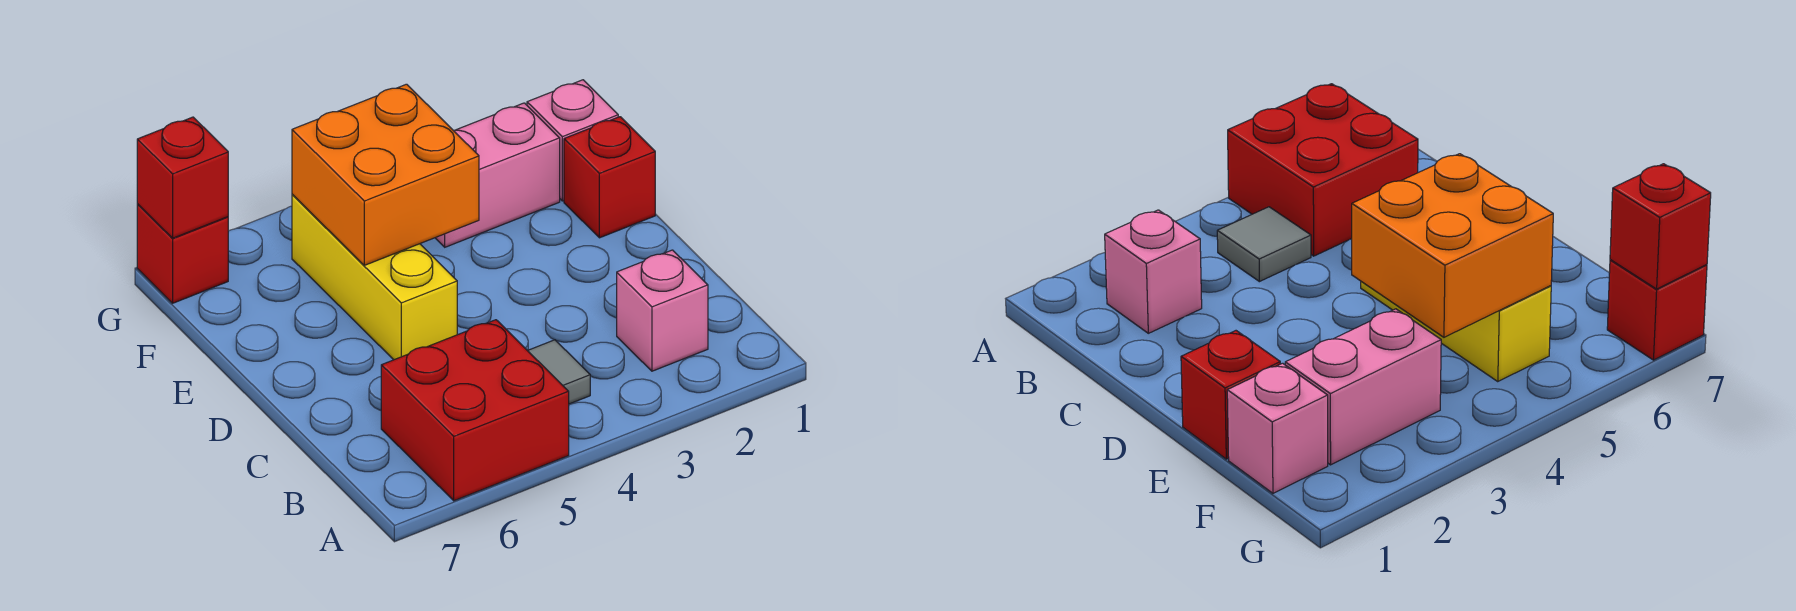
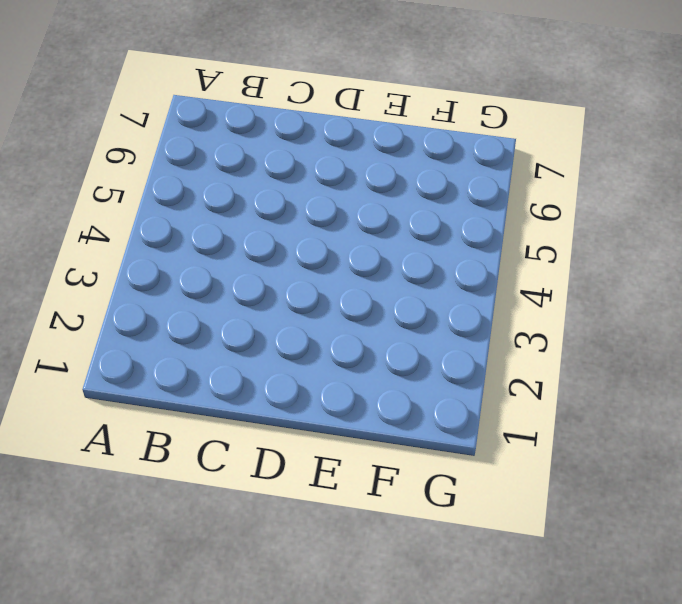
none -> red brick A5:B6 level 1
none -> pink brick B2 level 1

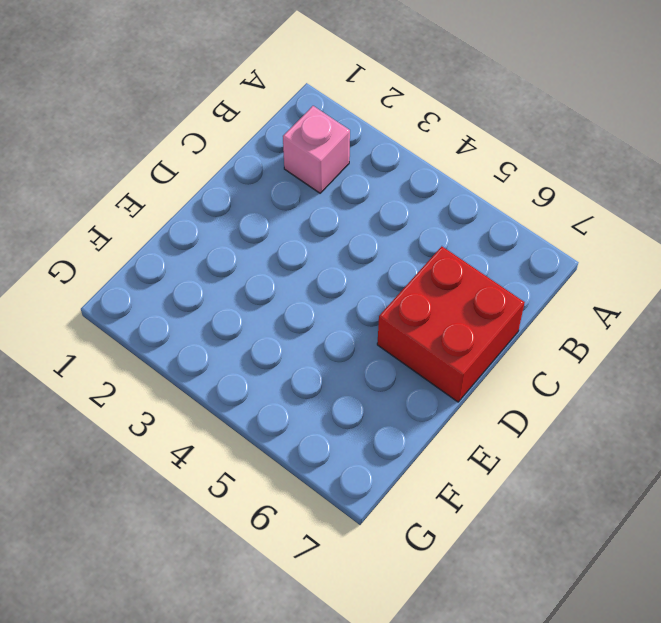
red brick C6:D7 level 1 -> red brick A5:B6 level 1
none -> grey tile B4 level 1
none -> yellow brick D5:F5 level 1

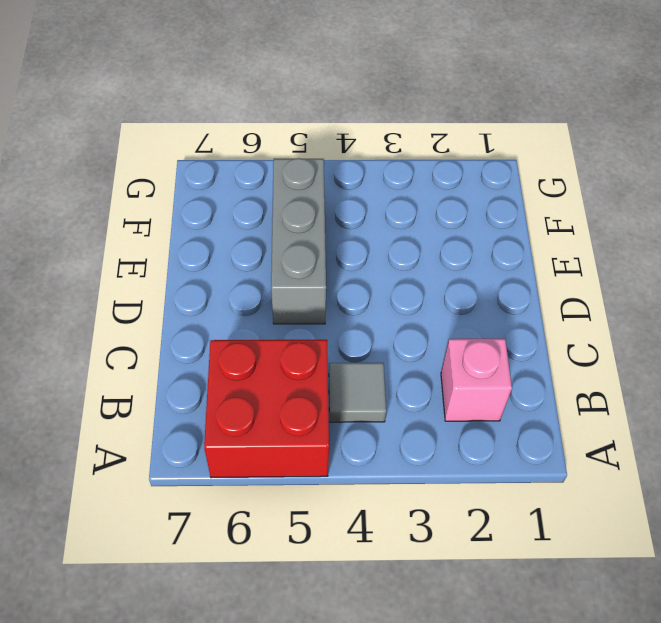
grey brick D5:F5 level 1 -> yellow brick D5:F5 level 1
none -> red brick E1 level 1
none -> pink brick F1 level 1

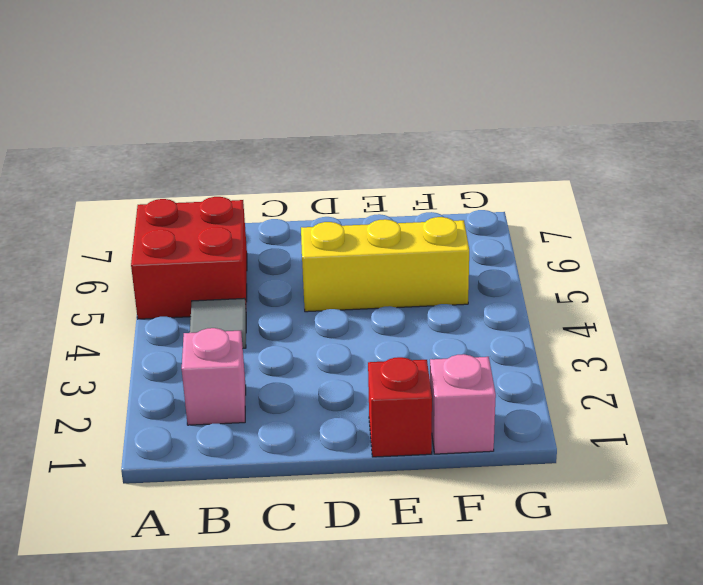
none -> pink brick F2:F3 level 1
none -> red brick G7 level 1

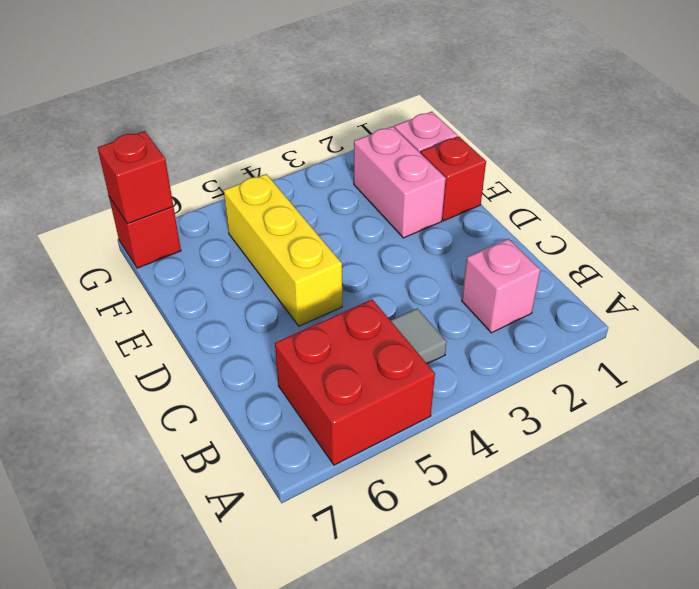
pink brick E2:F2 level 1 -> pink brick F2:F3 level 1
none -> orange brick E4:F5 level 2

